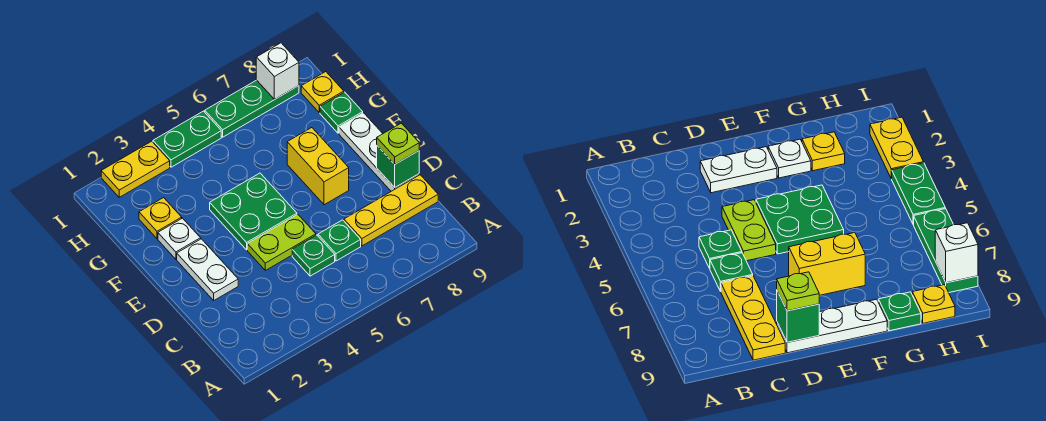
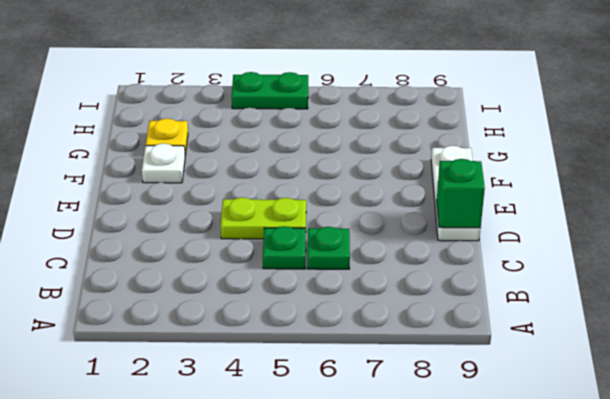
none -> yellow plate C7:C9 level 1
none -> white plate D2:E2 level 1
none -> green plate E4:F5 level 1

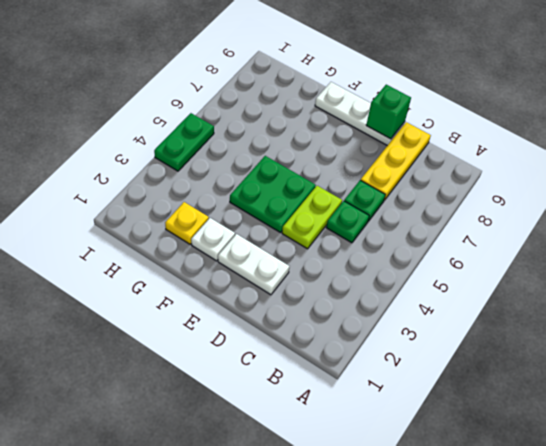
none -> yellow brick E7:F7 level 1
none -> green plate G9 level 1
none -> yellow plate H9 level 1

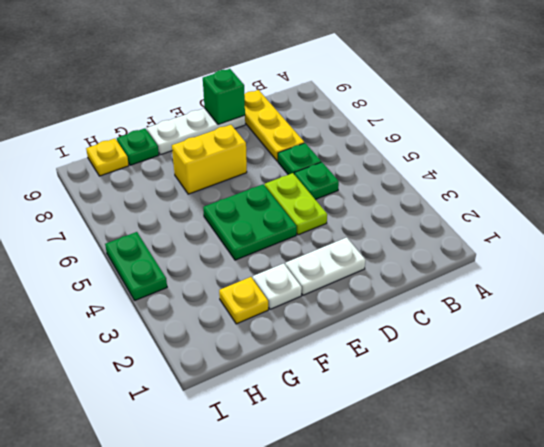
none -> yellow plate I2:I3 level 1
none -> green plate I6:I8 level 1
none -> white brick I8 level 2

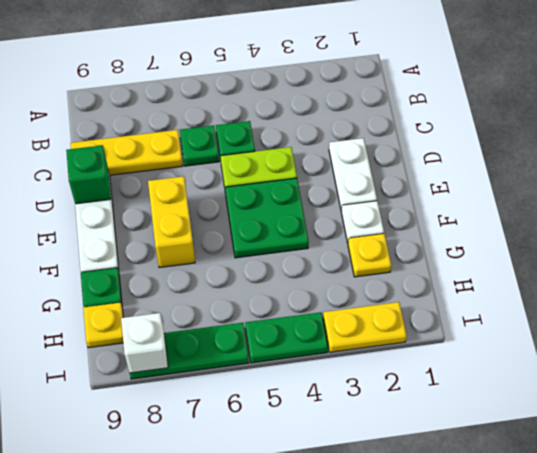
none -> lime plate D9 level 3

